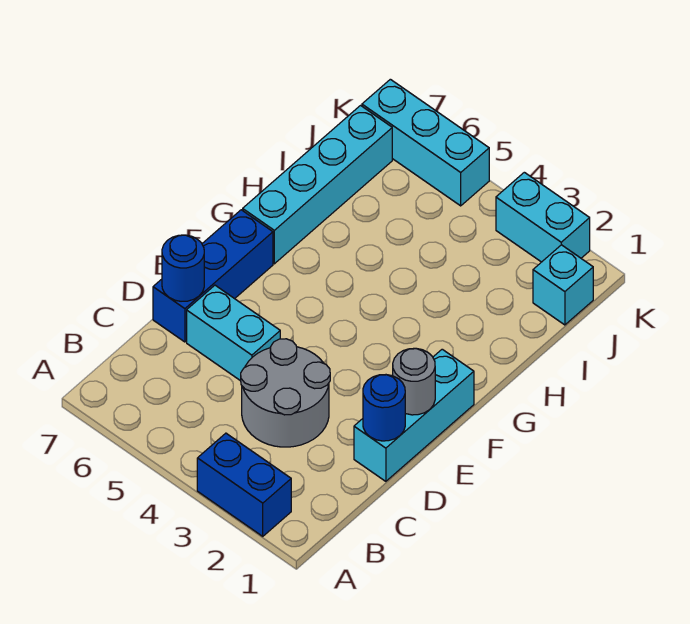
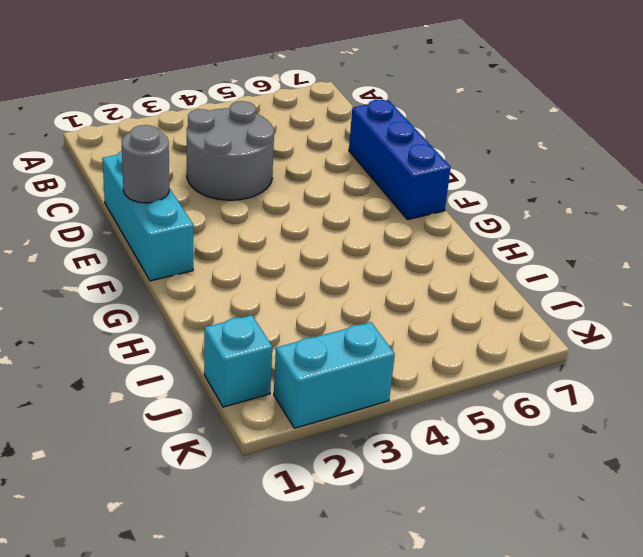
none -> blue brick A2:A3 level 1
none -> cyan brick D5:D6 level 1
none -> cyan brick G7:J7 level 1

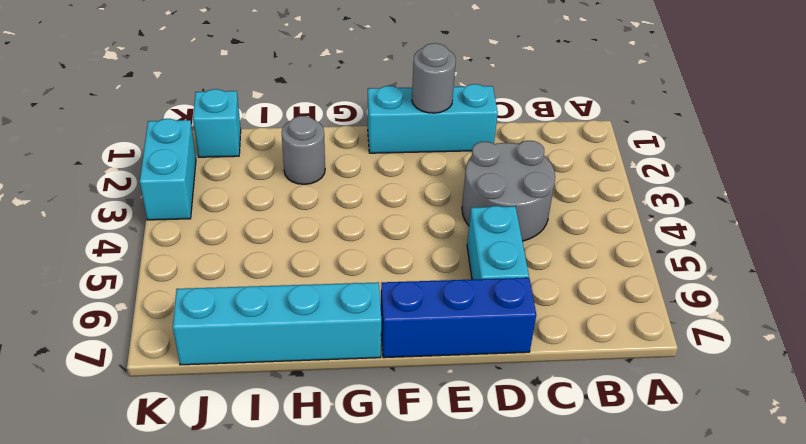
grey round brick H2 level 1 -> none
none -> blue brick A2:A3 level 1
none -> cyan brick K5:K7 level 1
none -> blue round brick D1 level 2

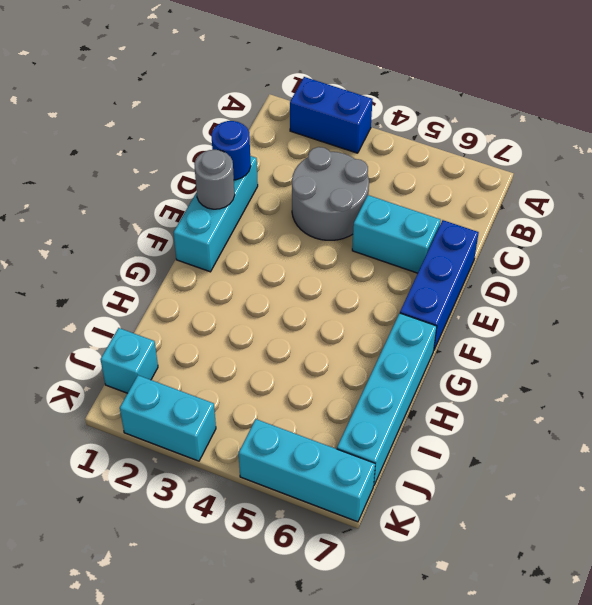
none -> blue round brick D7 level 2

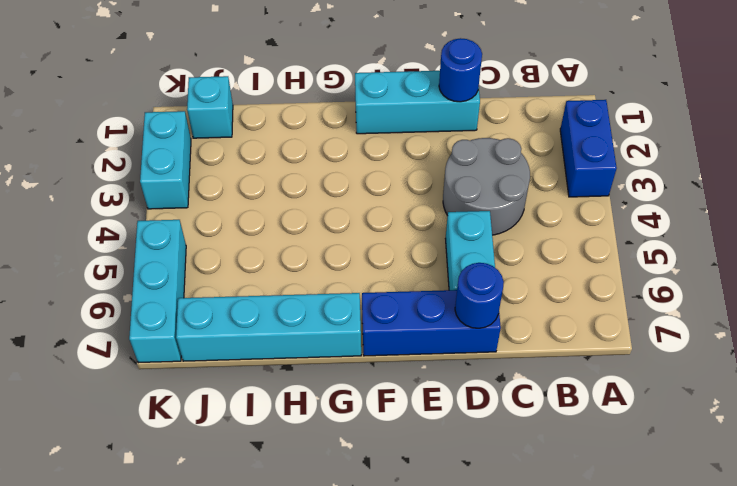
none -> grey round brick E1 level 2

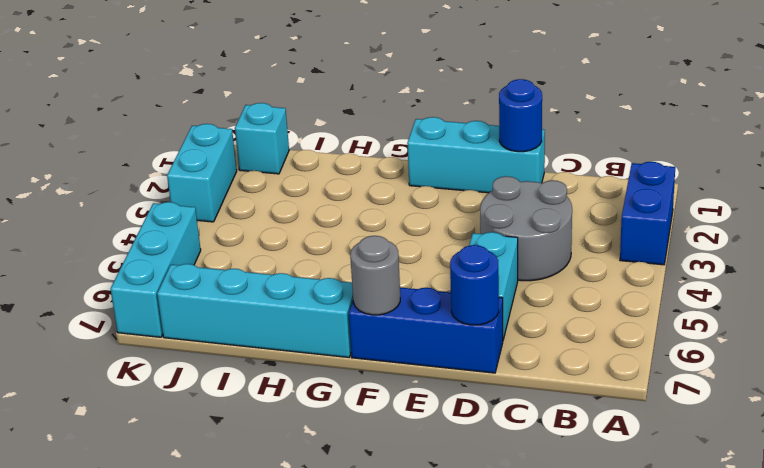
grey round brick F7 level 2 -> grey round brick E1 level 2

